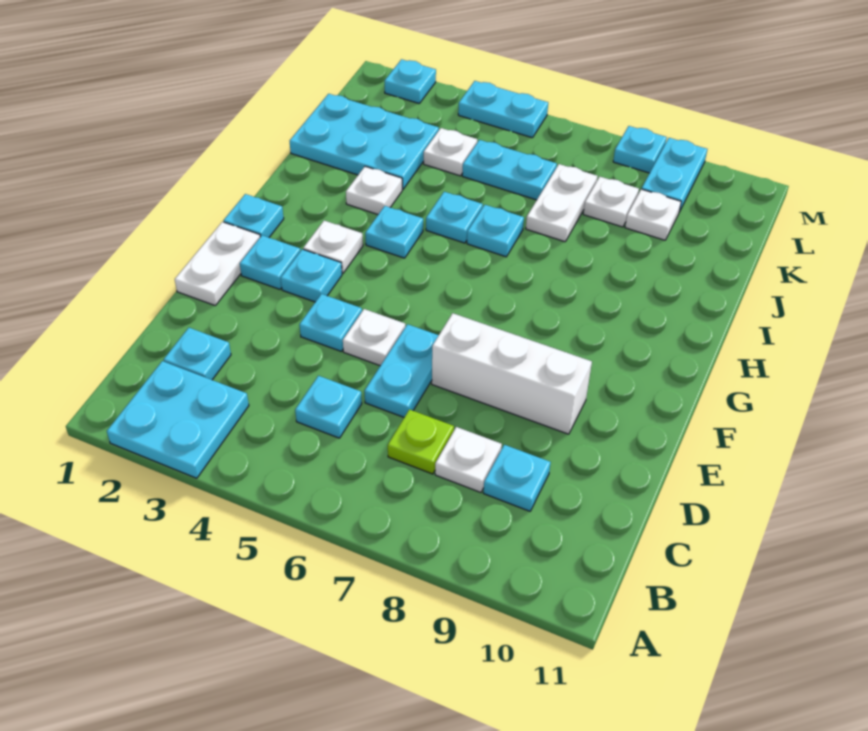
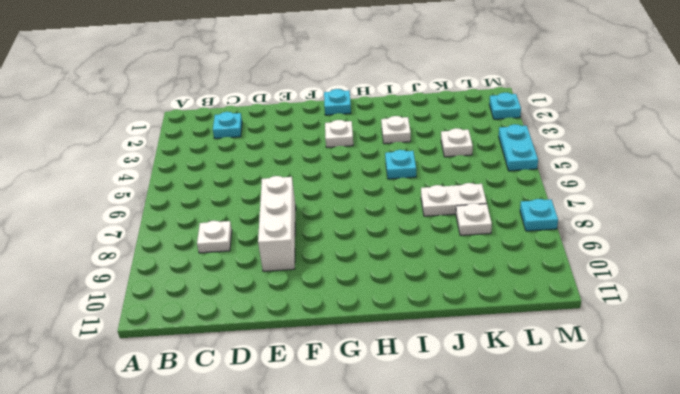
none -> cyan plate A2:B3 level 1
none -> cyan plate C5 level 1
none -> lime plate C7 level 1

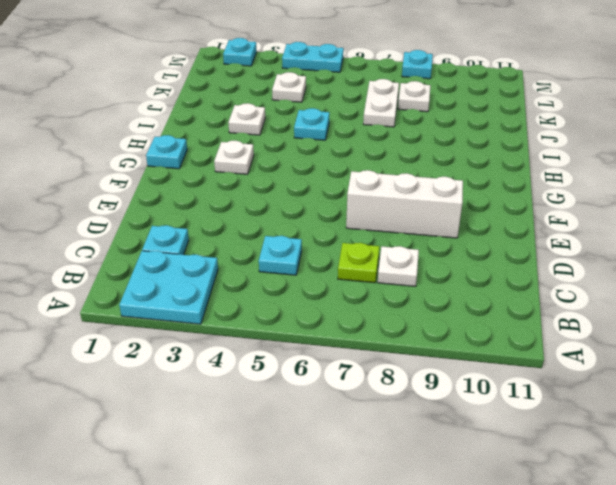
none -> cyan plate C9 level 1
none -> cyan plate D6:E6 level 1
none -> white plate E1:F1 level 1

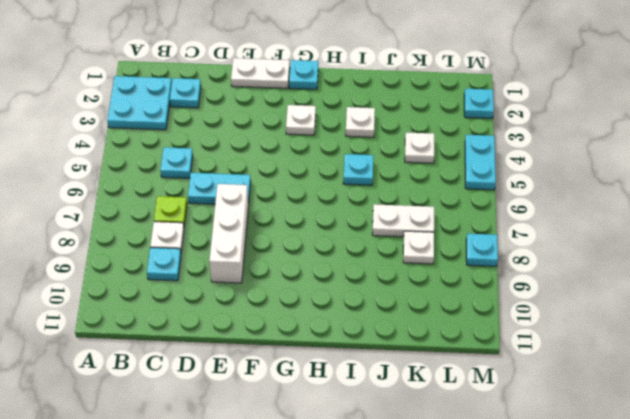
none -> cyan plate E4 level 1
none -> white plate E5 level 1
none -> cyan plate F2 level 1

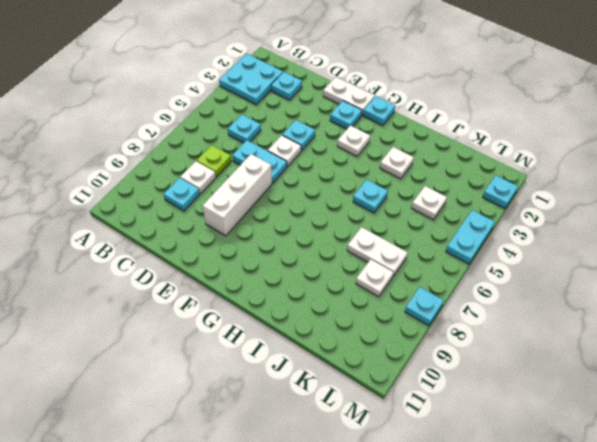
none -> cyan plate F3 level 1
none -> cyan plate H4 level 1
none -> cyan plate I6 level 1

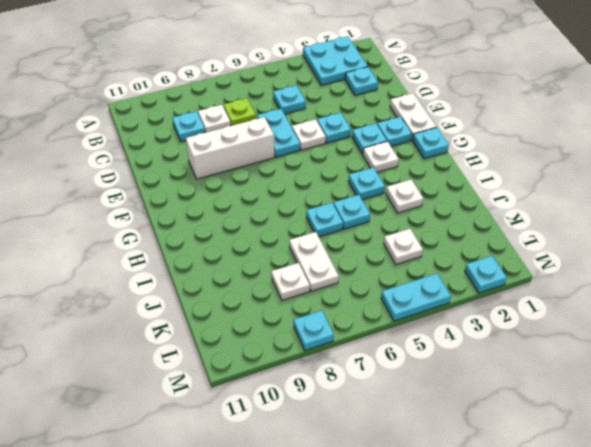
none -> cyan plate J1:K3 level 1
none -> cyan plate K5:K6 level 1
none -> white plate K9 level 1

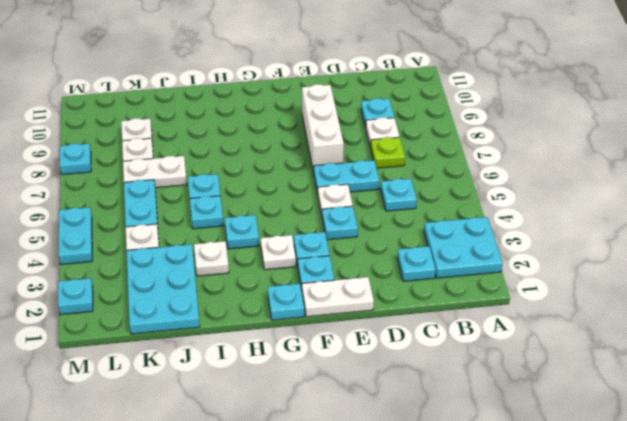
none -> cyan plate L9:M9 level 1

